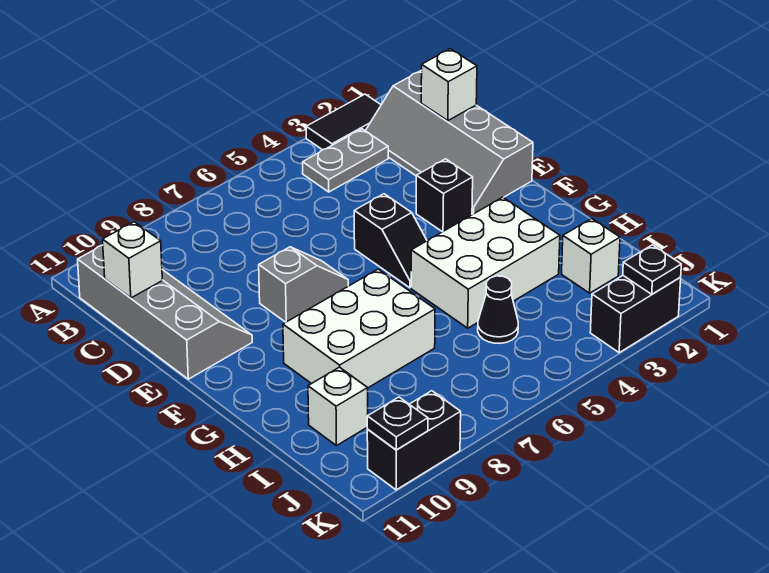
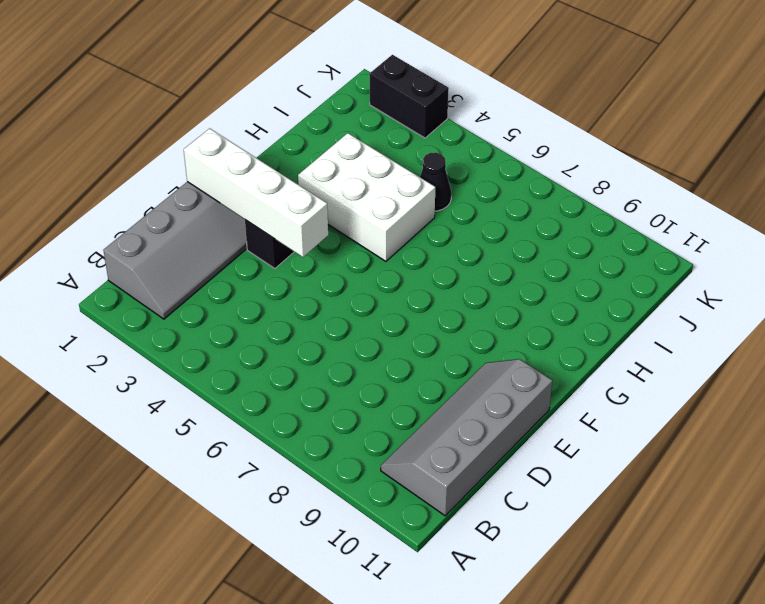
white brick E1:E4 level 2 -> none
none -> black tile A2:A3 level 1
none -> grey plate B3:B4 level 1
none -> black slope E5:F5 level 1 top E

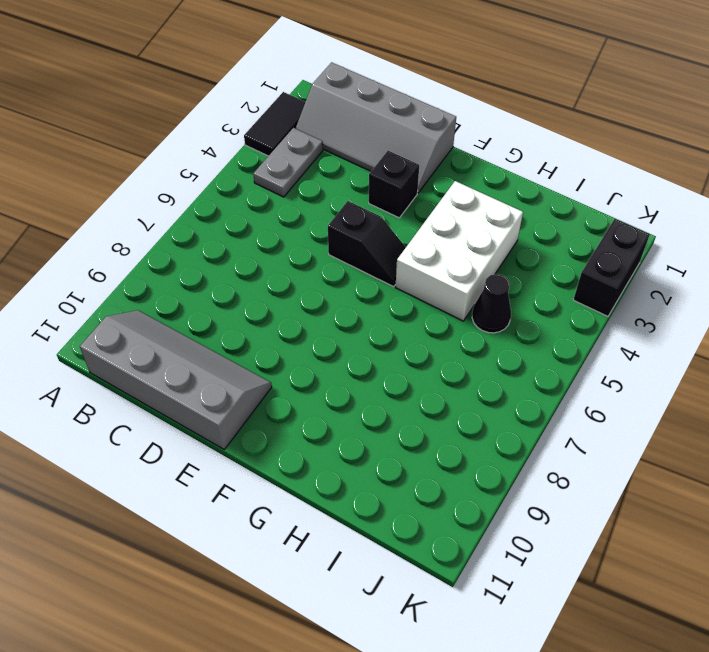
none -> grey slope E7:E8 level 1 top 8
none -> white brick G7:H9 level 1
none -> white brick I2 level 1

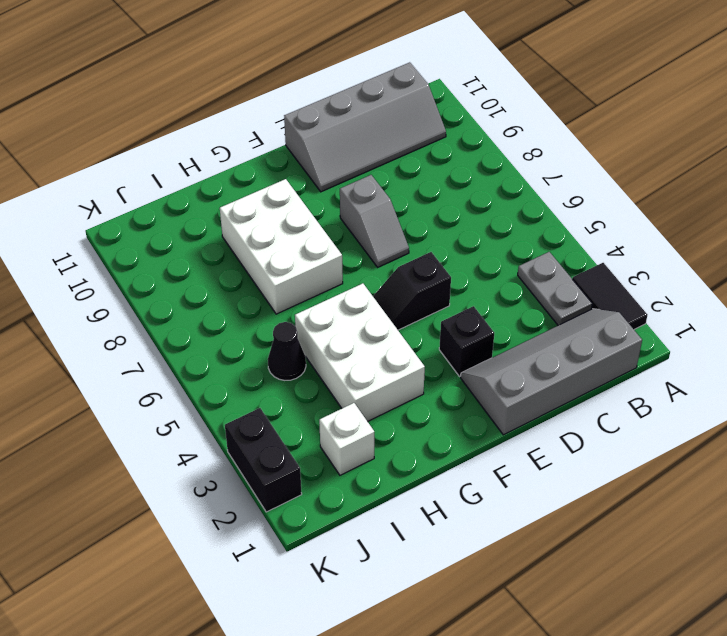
none -> white brick I10 level 1
none -> black brick K9:K10 level 1
none -> white brick C1 level 2

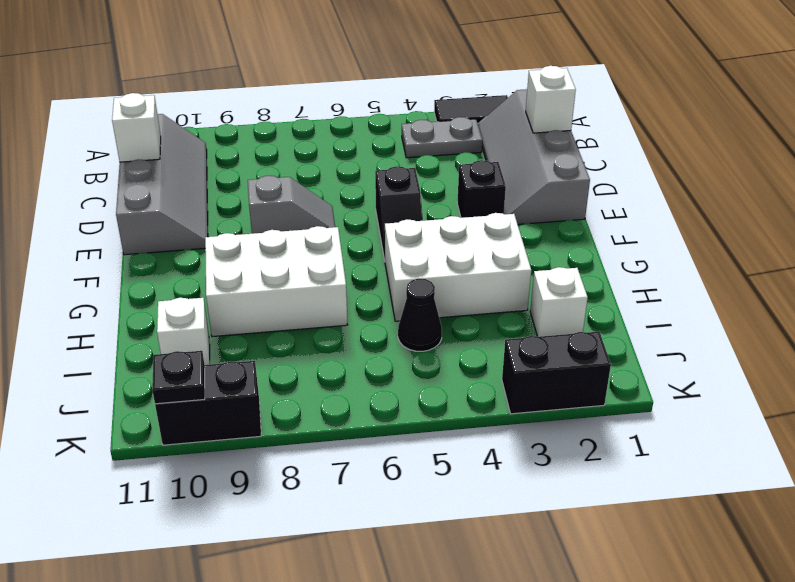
none -> black plate K2 level 2

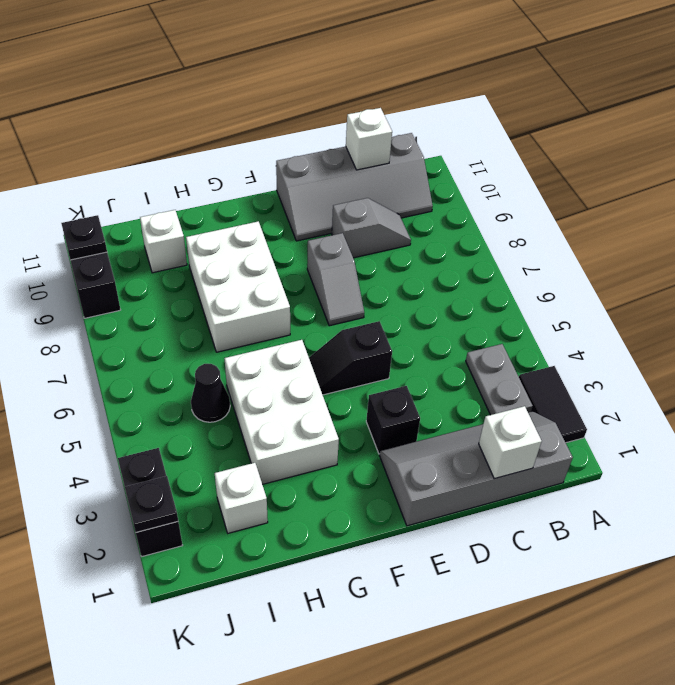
grey slope C9:D9 level 1 top D -> none

